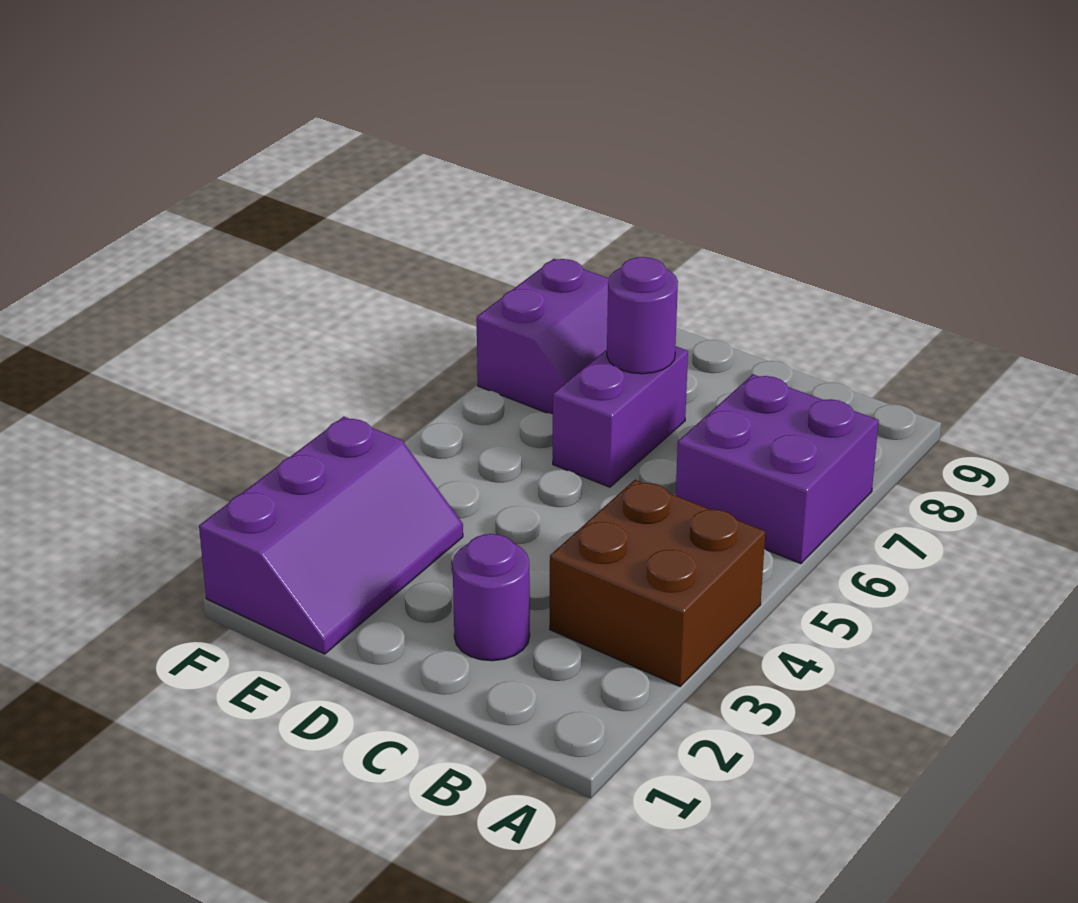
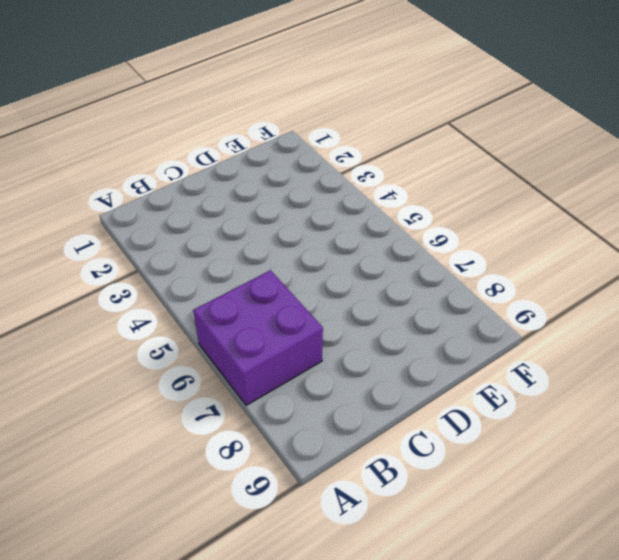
none -> brown brick A3:B4 level 1
none -> purple round brick C2 level 1

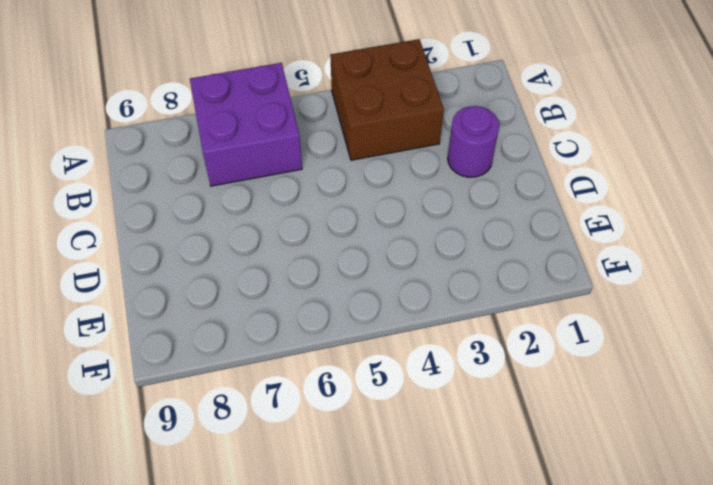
none -> purple brick D6:D7 level 1
none -> purple slope E1:F3 level 1 top F

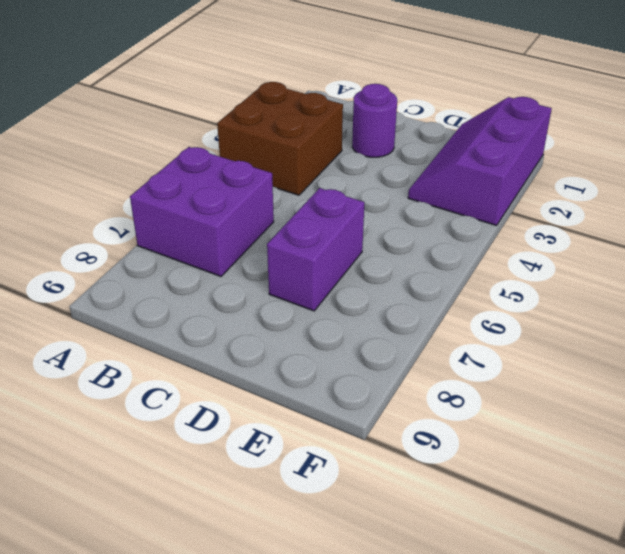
none -> purple slope E7:F8 level 1 top F
none -> purple round brick D7 level 2

